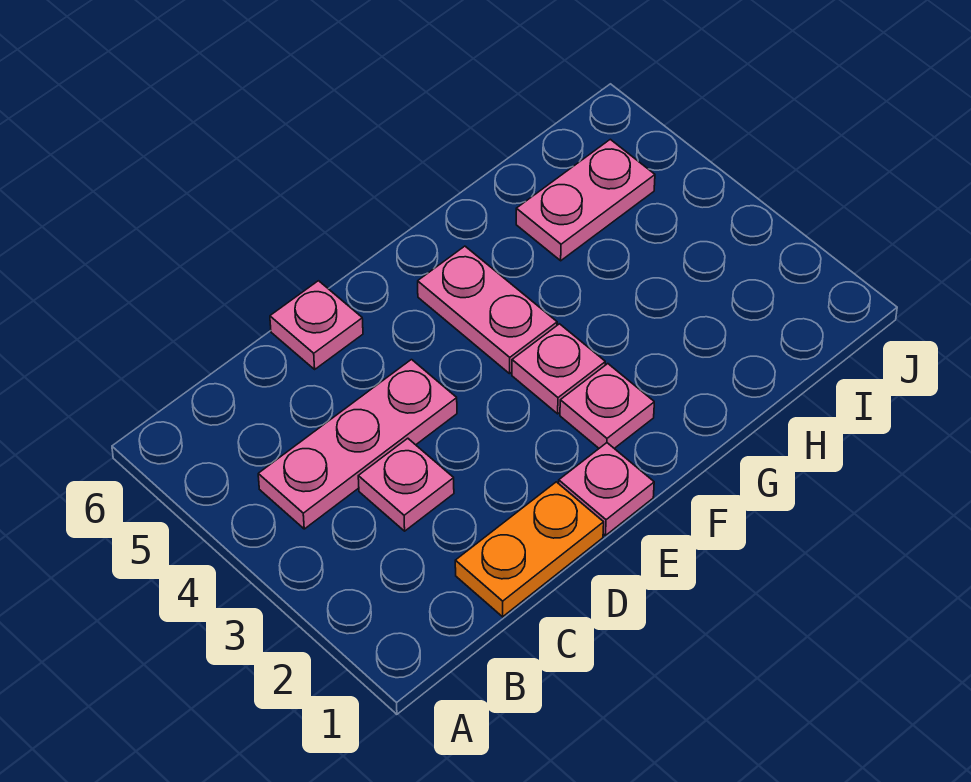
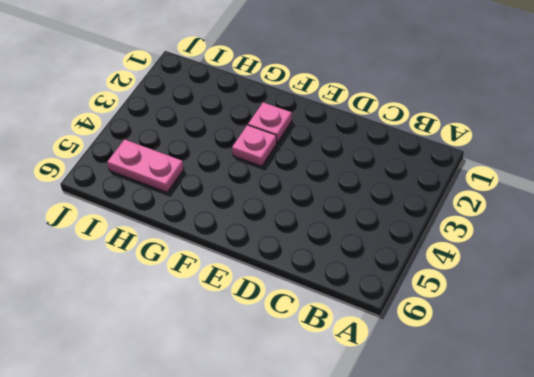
none -> pink plate B4:D4 level 1
none -> orange plate C1:D1 level 1

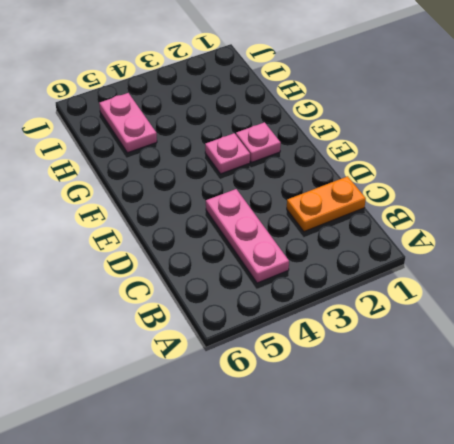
orange plate C1:C2 level 1 -> orange plate C1:D1 level 1
none -> pink plate C3 level 1
none -> pink plate D6 level 1

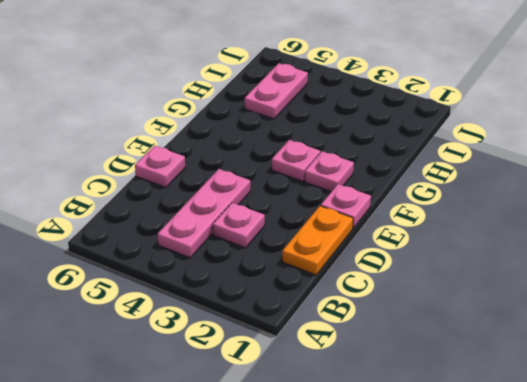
none -> pink plate F4:F5 level 1

